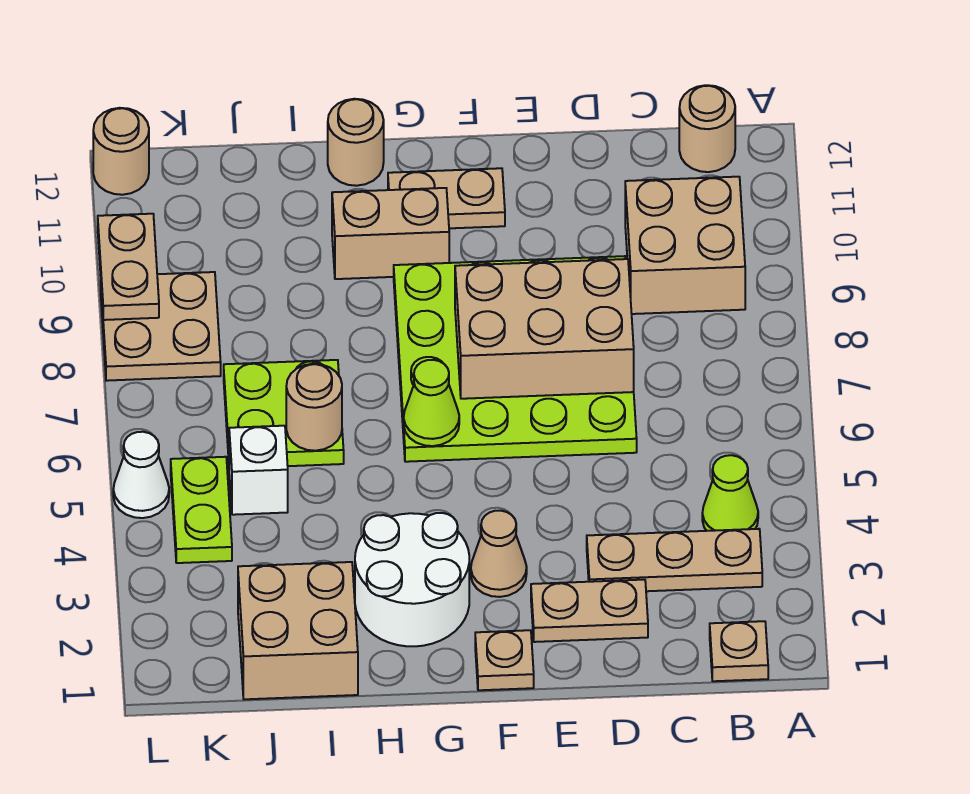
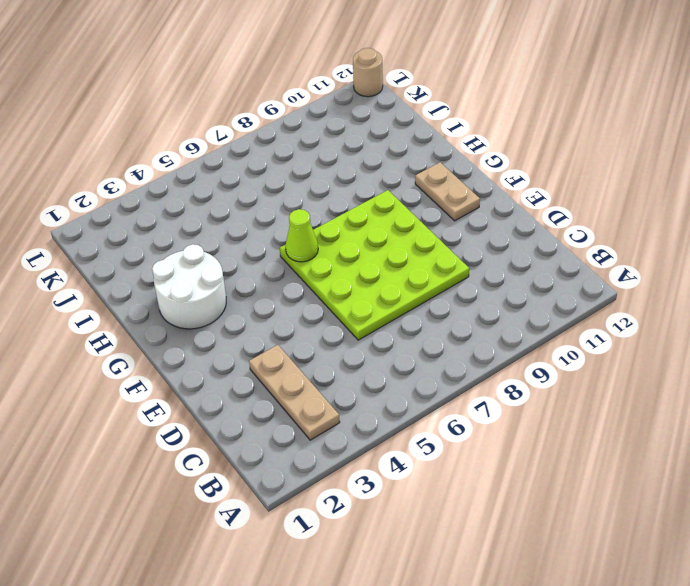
none -> tan plate B1 level 1
none -> lime cone B4 level 1
none -> tan brick B9:C10 level 1

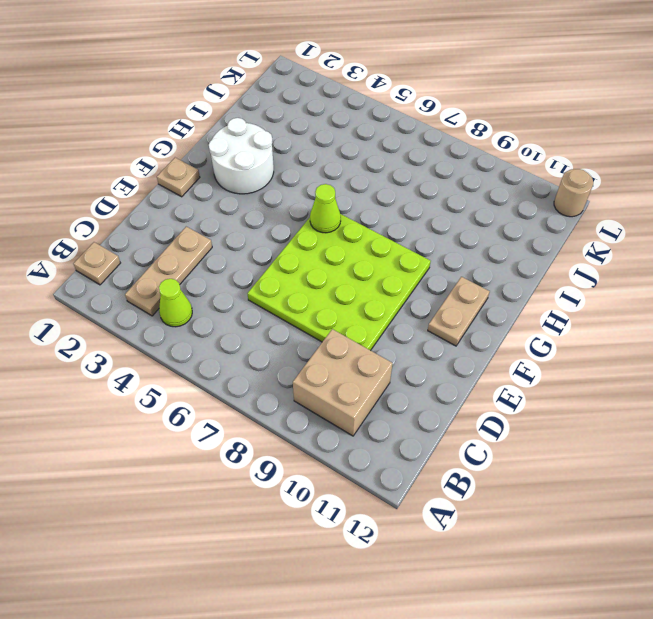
none -> tan round brick B12 level 1
none -> tan plate D2:E2 level 1
none -> tan cone F3 level 1

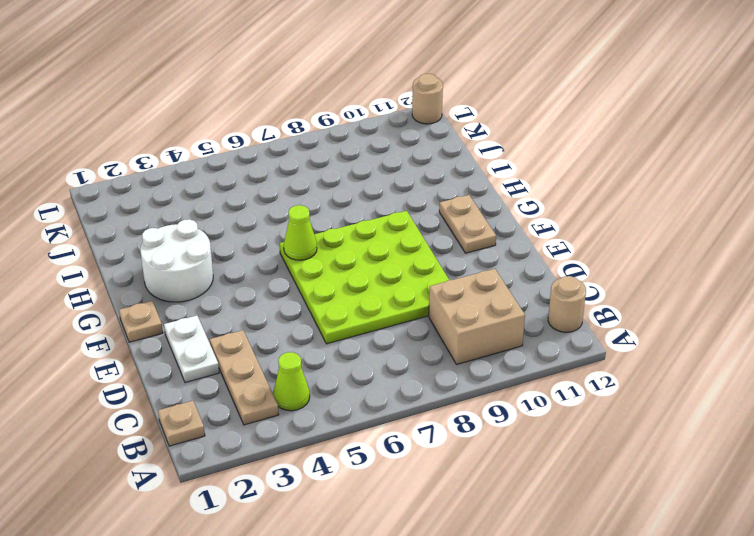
white plate D2:E2 level 1 -> tan plate D2:E2 level 1
none -> tan cone F3 level 1
none -> tan brick G10:H10 level 1
none -> tan round brick H12 level 1

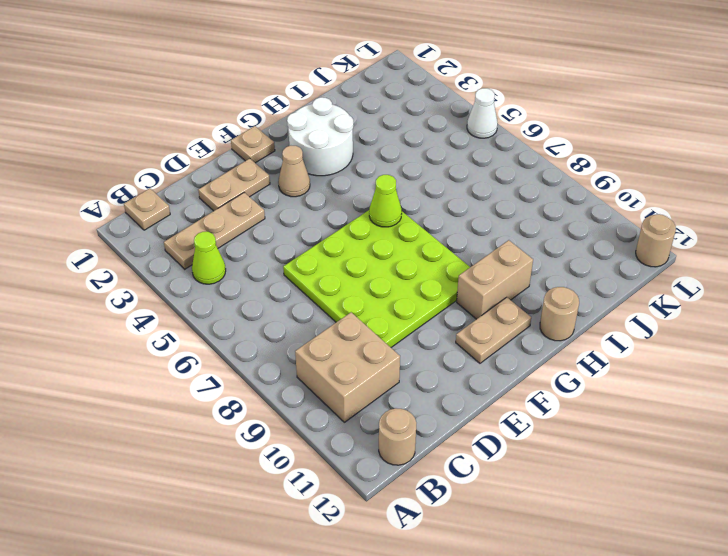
none -> tan brick I1:J2 level 1
none -> lime plate I6:J7 level 1
none -> white brick J5 level 1

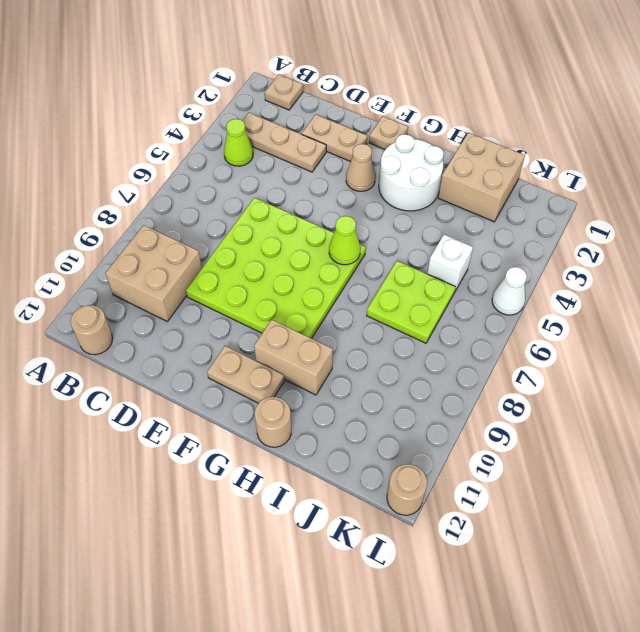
none -> lime plate K4:K5 level 1
none -> tan plate K8:L9 level 1
none -> tan brick D7:F8 level 2

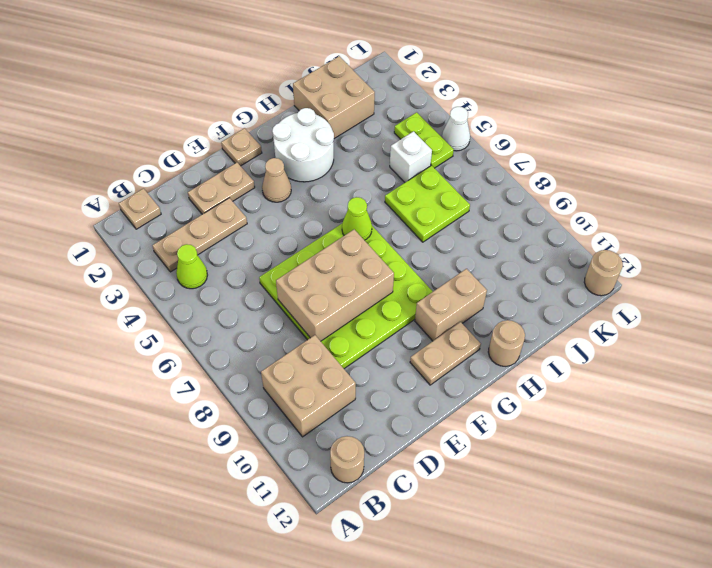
none -> tan plate K8:L9 level 1
none -> tan round brick I6 level 2
none -> tan plate L9:L10 level 2

